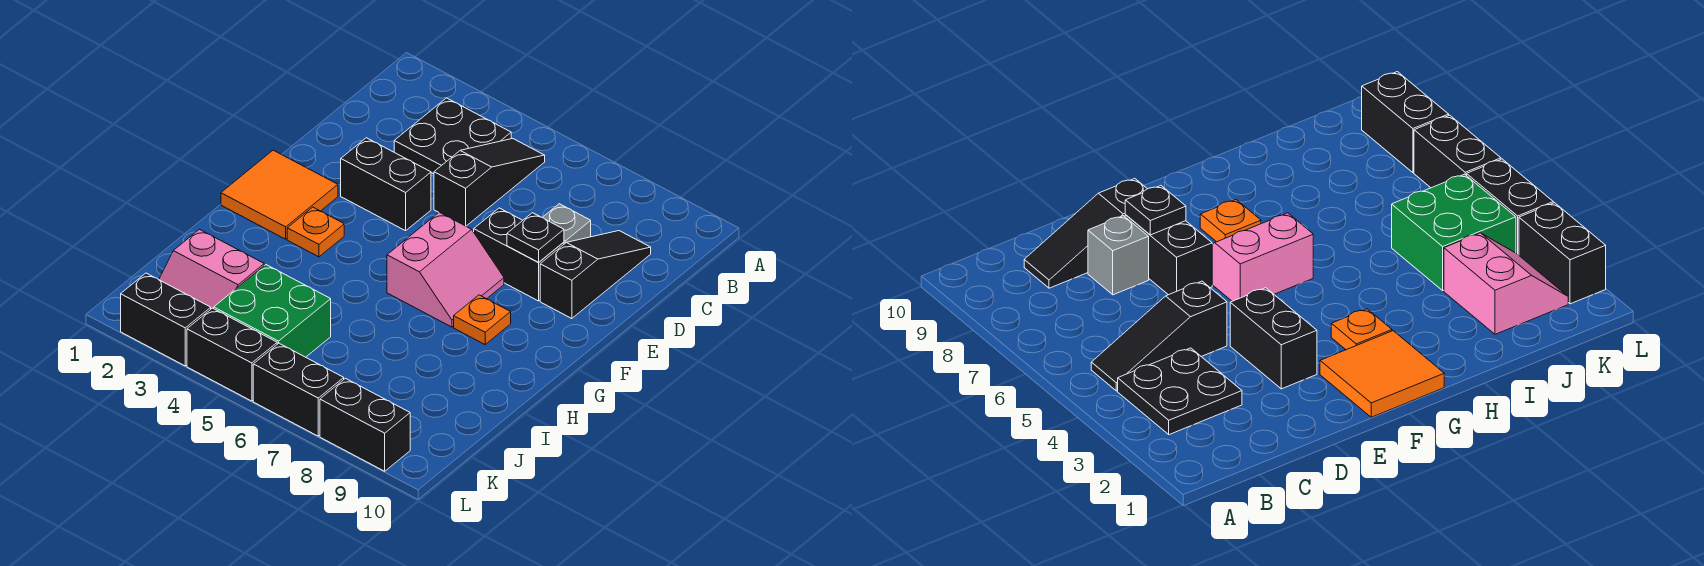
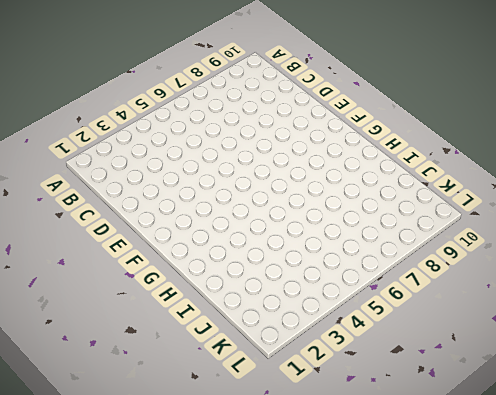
none -> black plate B3:C4 level 1
none -> black slope B5:D5 level 1 top D
none -> black slope C9:E9 level 1 top E

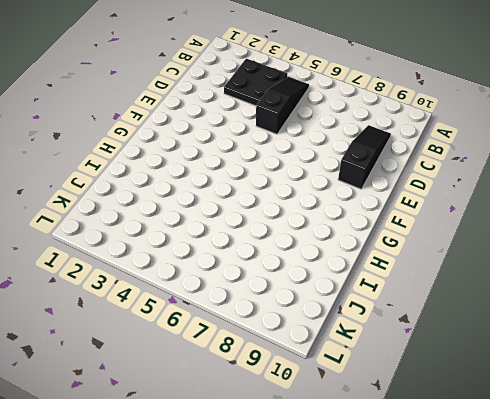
none -> grey brick D8 level 1
none -> black brick E3:E4 level 1
none -> black brick E7:E8 level 1

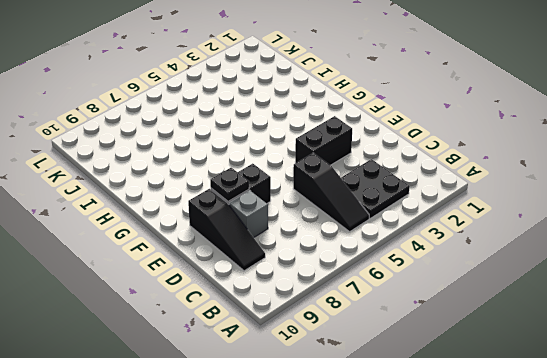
none -> orange tile F1:G2 level 1
none -> pink slope F6:G7 level 1 top 6
none -> orange plate G3 level 1

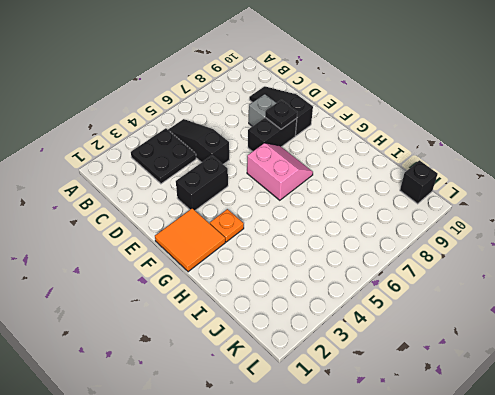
black brick K10 level 1 -> none
none -> orange plate G8 level 1
none -> pink slope J2:K3 level 1 top J
none -> green brick J4:K5 level 1

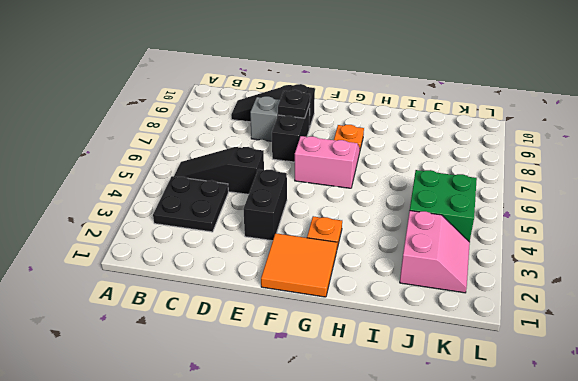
none -> black brick L2:L3 level 1
none -> black brick L4:L5 level 1
none -> black brick L6:L7 level 1

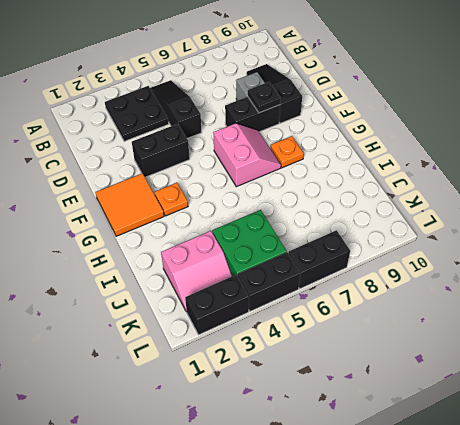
none -> black brick L8:L9 level 1

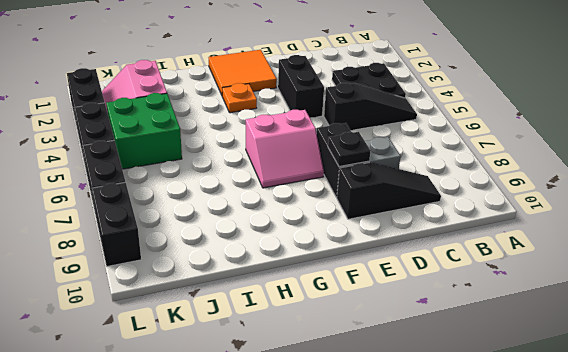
none -> orange plate G8 level 1

